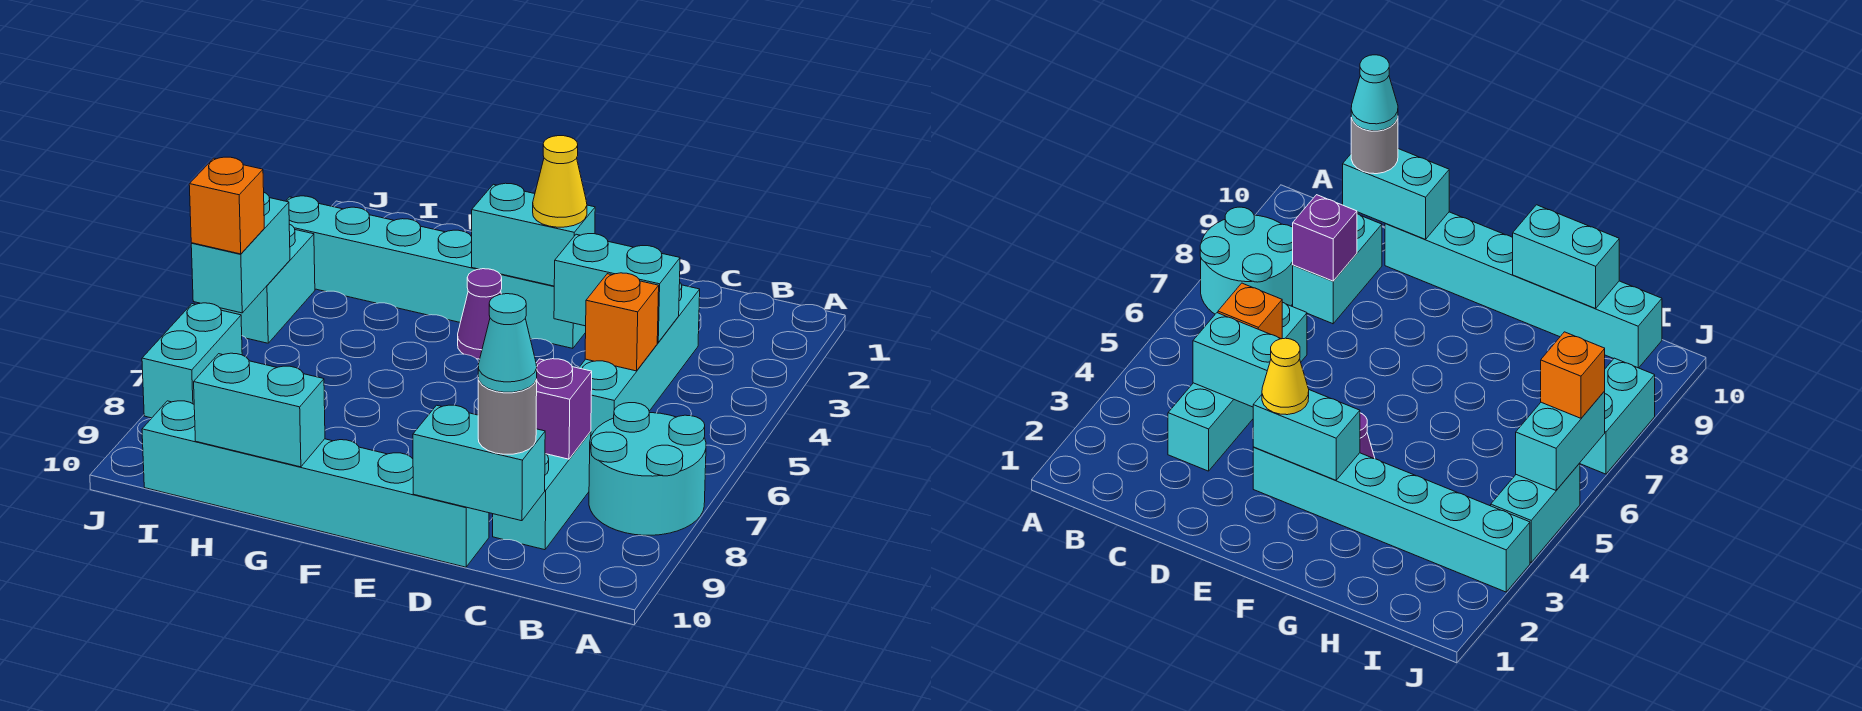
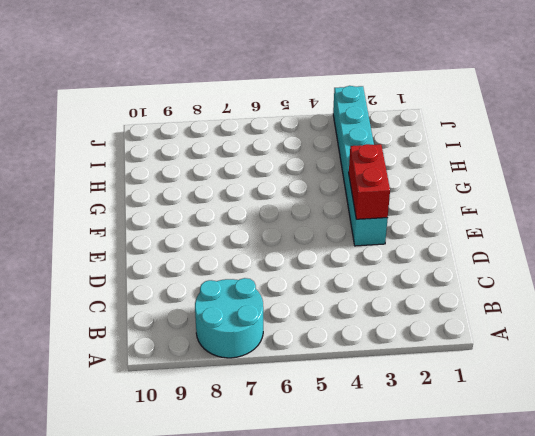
red brick E3:F3 level 2 -> cyan brick E3:F3 level 2
none -> cyan brick C3:C6 level 1
none -> cyan brick C8:C9 level 1
none -> cyan brick D10:I10 level 1

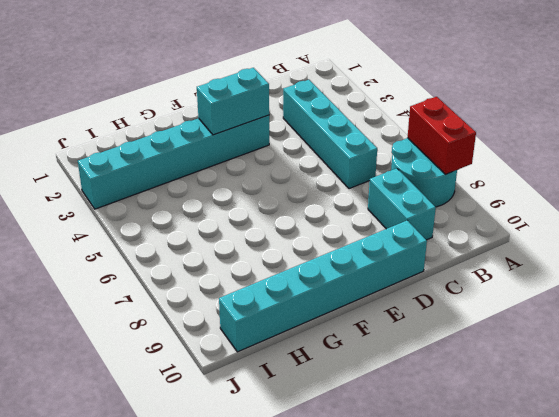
red brick A7:A8 level 2 -> none
none -> purple cone F4 level 1
none -> cyan brick J4:J5 level 1
none -> cyan brick J7:J8 level 1

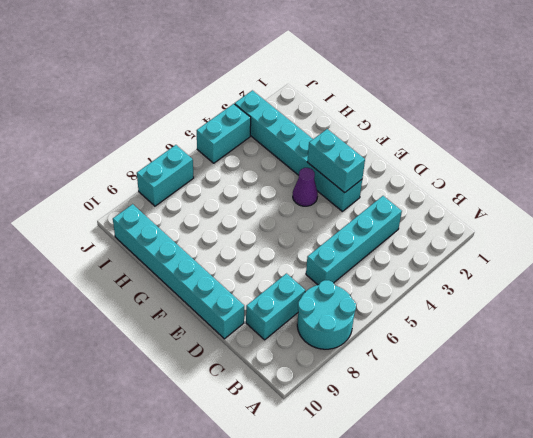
none -> cyan brick C4:D4 level 2
none -> orange brick C5 level 2
none -> purple brick C8 level 2

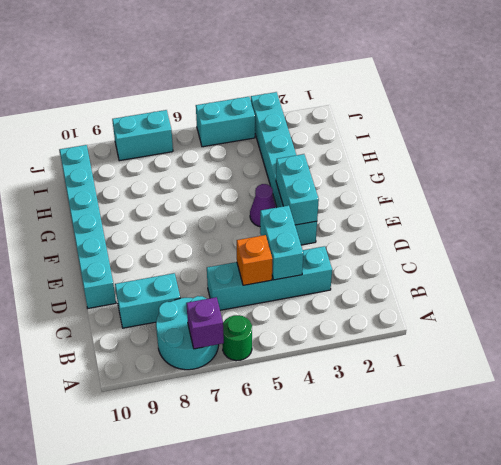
green round brick A6 level 1 -> none
purple brick A7 level 2 -> purple brick C8 level 2
none -> cyan brick C10:D10 level 2
none -> cyan brick G10:H10 level 2
none -> cyan brick J5:J6 level 2

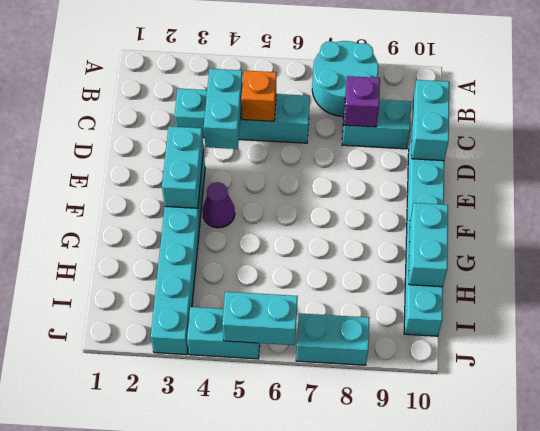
none -> grey round brick C10 level 3
none -> yellow cone E3 level 3
none -> orange brick J6 level 3

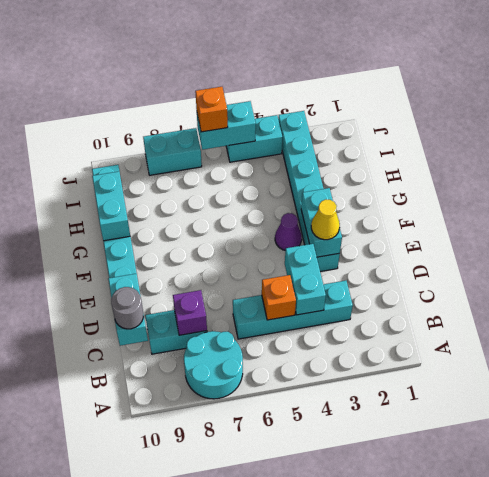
none -> cyan cone C10 level 4

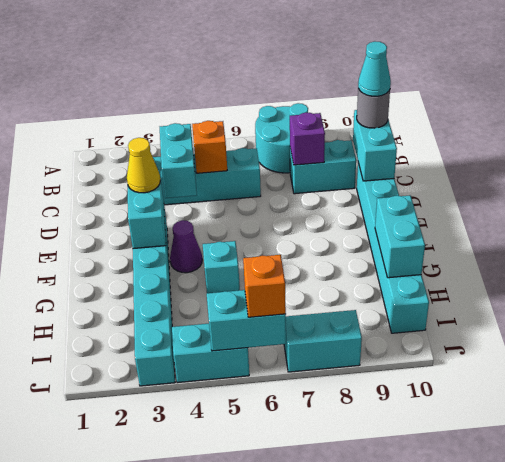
cyan brick G5 level 1 -> none

